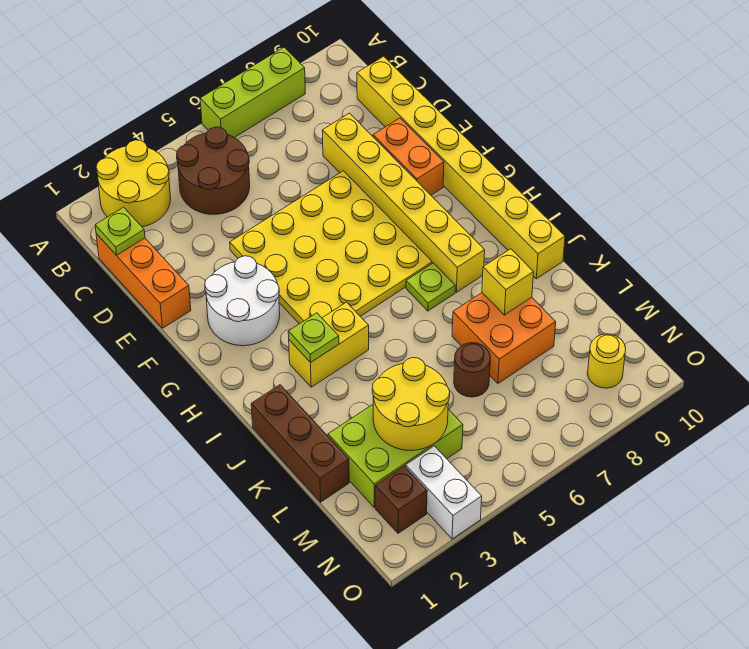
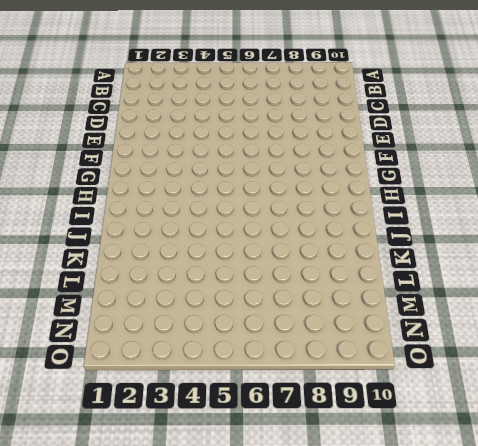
none -> yellow round brick A2:B3 level 1
none -> lime brick A6:A8 level 1
none -> brown round brick B4:C5 level 1

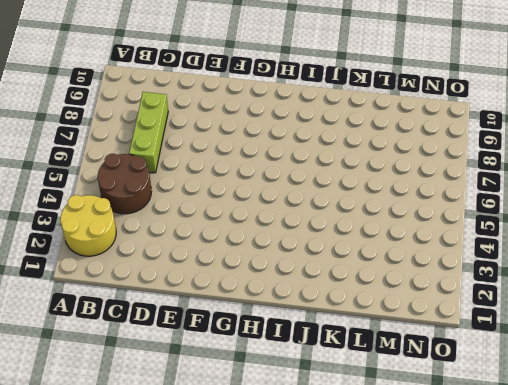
lime brick C6:C8 level 1 -> lime brick A6:A8 level 1
none -> orange brick C1:E1 level 1
none -> yellow brick C10:J10 level 1
none -> yellow brick D8:I8 level 1

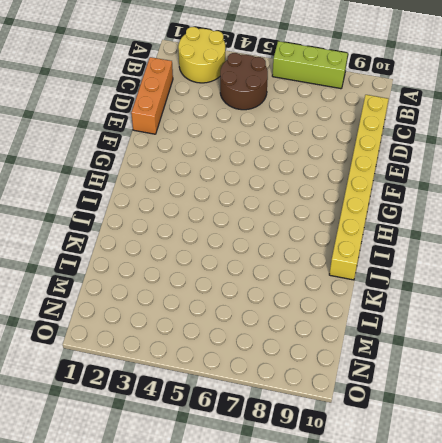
none -> yellow brick D8:I8 level 1
none -> yellow plate E4:H7 level 1
none -> orange brick E9:F9 level 1

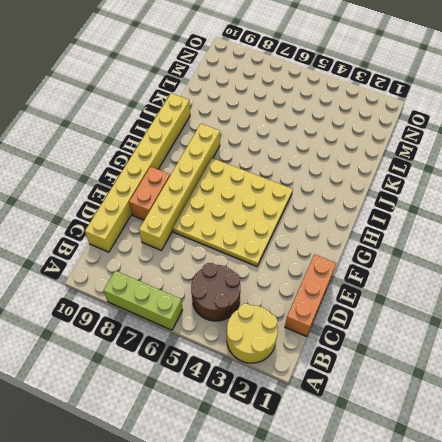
none -> white round brick F2:G3 level 1
none -> yellow brick I3:I4 level 1
none -> lime plate I7 level 1

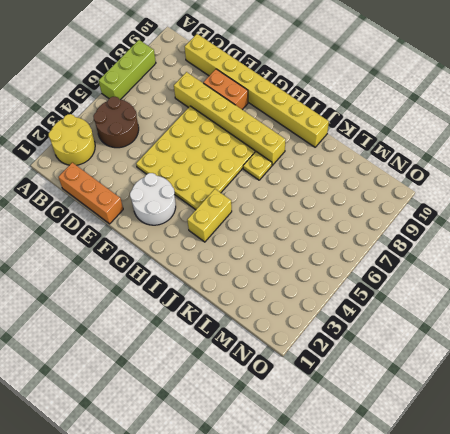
yellow plate I7 level 1 -> lime plate I7 level 1
none -> brown brick J1:L1 level 1
none -> orange brick K7:L8 level 1
none -> lime brick L2:M4 level 1

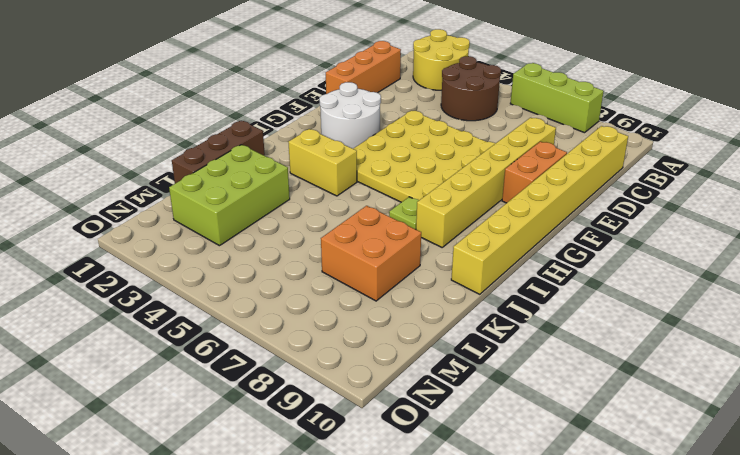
lime brick K2:M3 level 1 -> lime brick L2:M4 level 1
none -> brown round brick L6 level 1
none -> brown brick N2 level 1
none -> white brick N3:O3 level 1

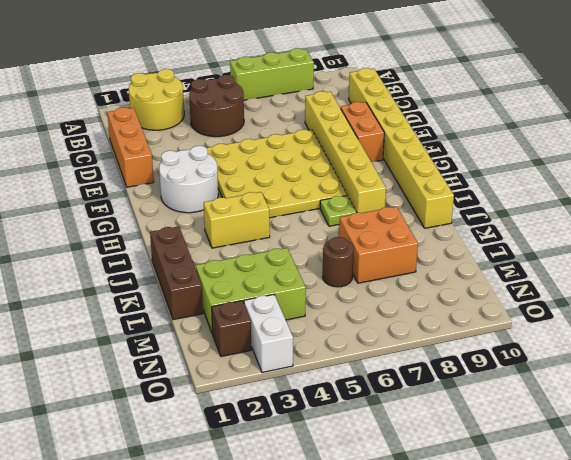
none -> yellow round brick N9 level 1
none -> lime plate C1 level 2
none -> lime plate I3 level 2

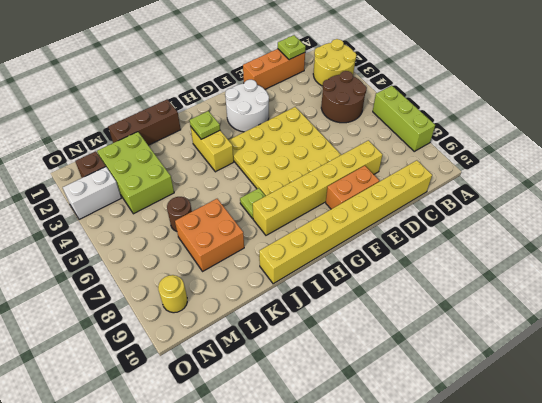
none -> yellow brick K8 level 2
none -> yellow round brick L3:M4 level 2

